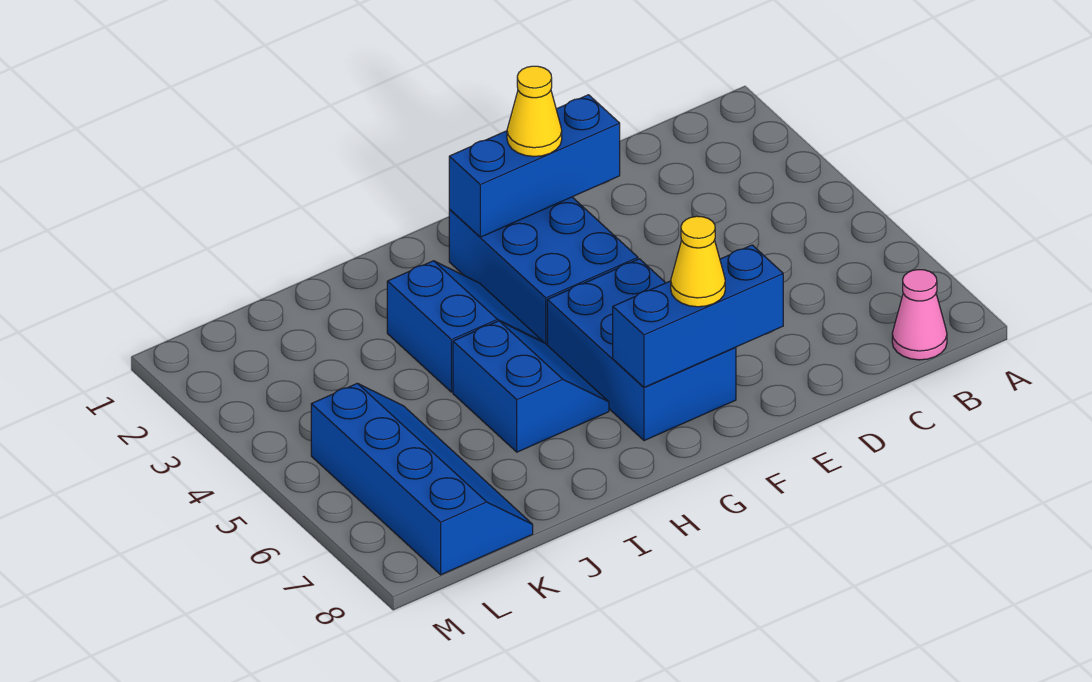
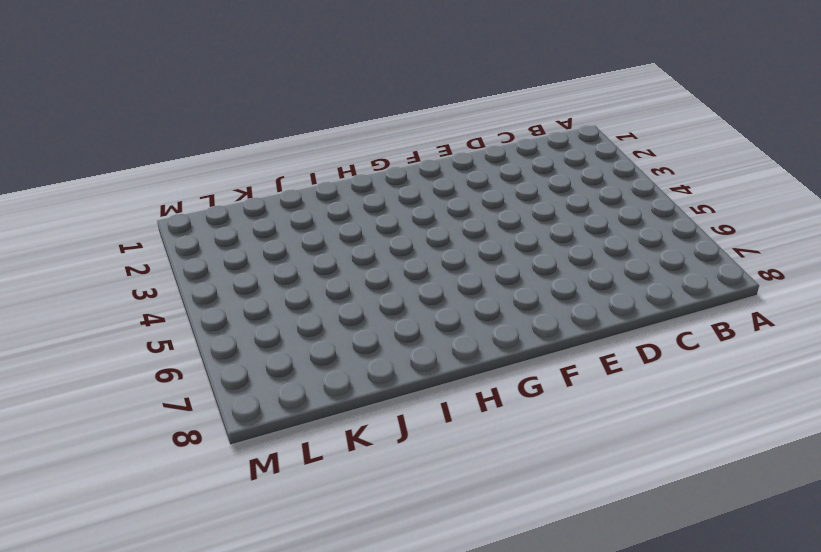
none -> pink cone B8 level 1
none -> blue brick F2:G4 level 1

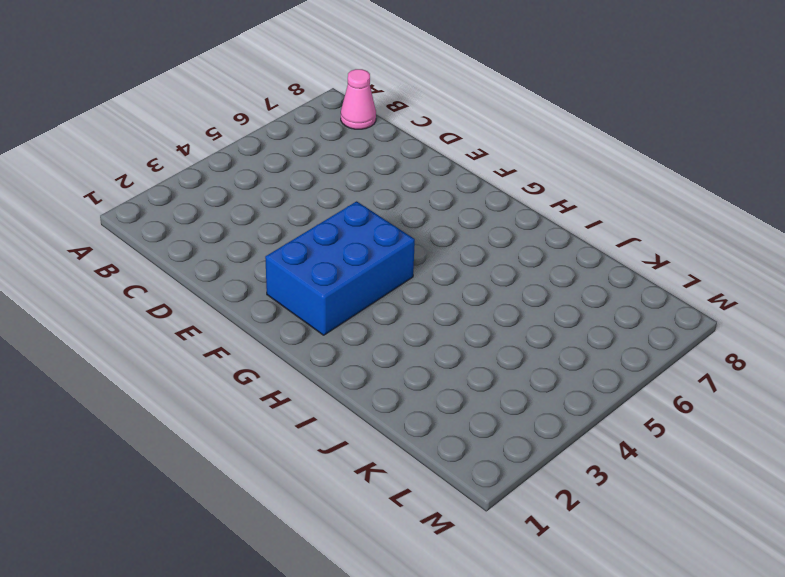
none -> blue brick F5:G7 level 1
none -> blue slope H3:I4 level 1 top I

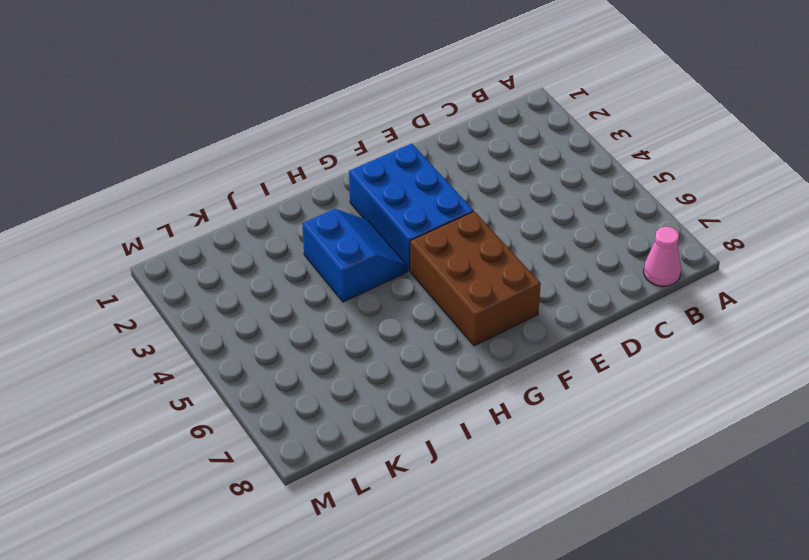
brown brick F5:G7 level 1 -> blue brick F5:G7 level 1
none -> blue slope H5:I6 level 1 top I
none -> blue slope K5:L8 level 1 top L

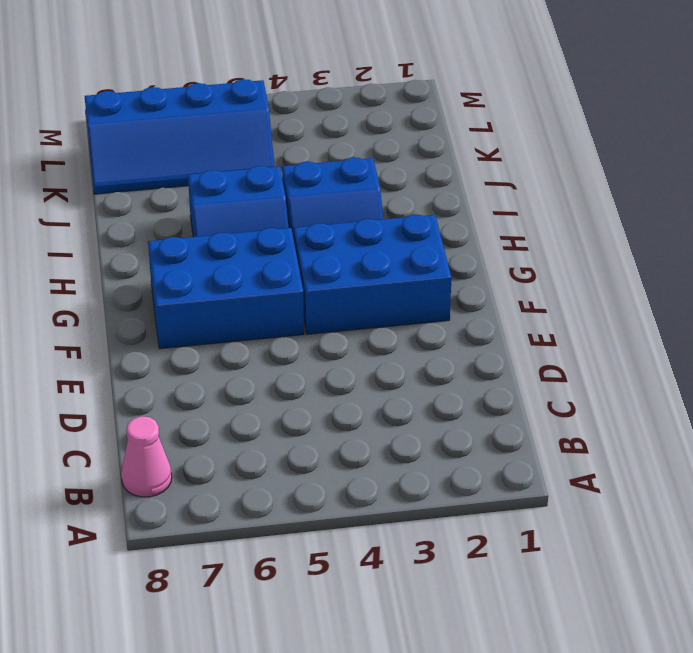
none -> blue brick E2:G2 level 2
none -> blue brick E7:G7 level 2

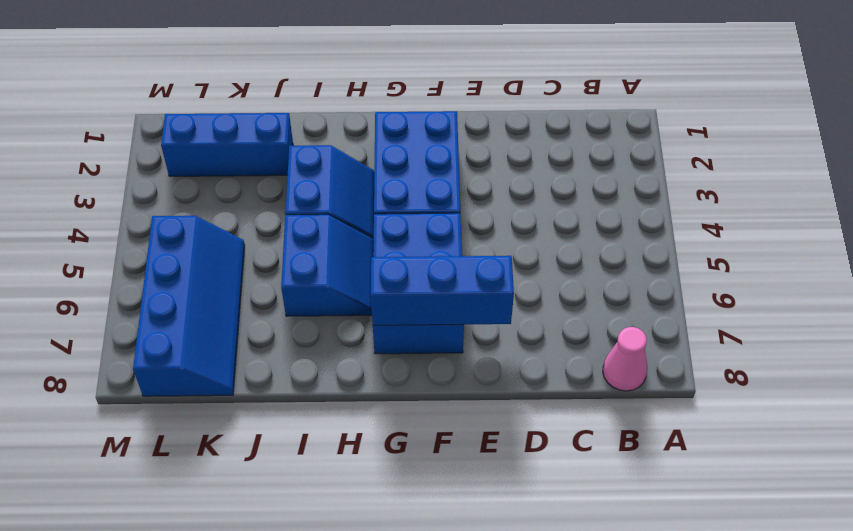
blue brick J2:L2 level 1 -> blue brick E2:G2 level 2
none -> yellow cone F2 level 3
none -> yellow cone F7 level 3

